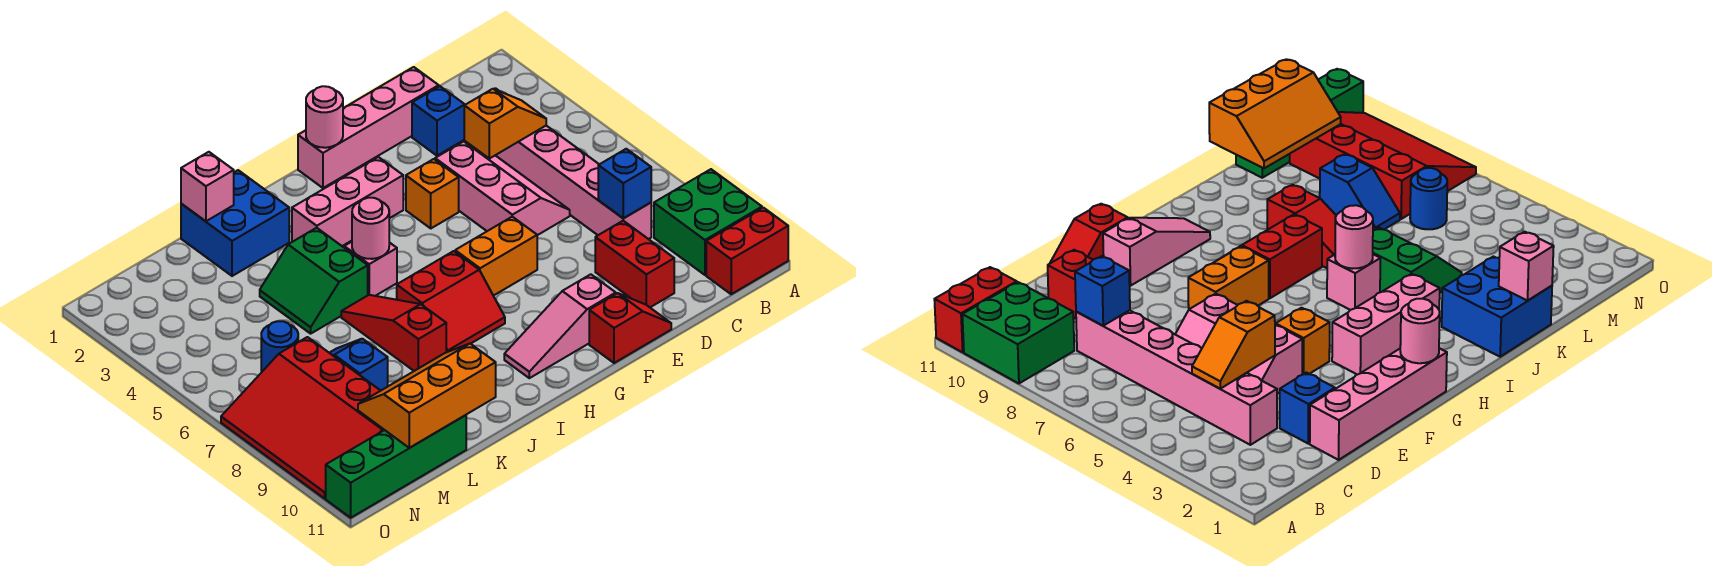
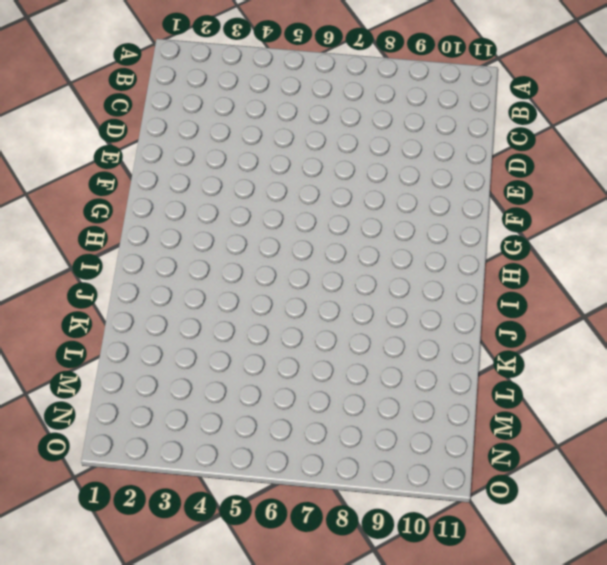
none -> green brick A9:B10 level 1
none -> red brick A11:B11 level 1
none -> pink brick C3:C8 level 1

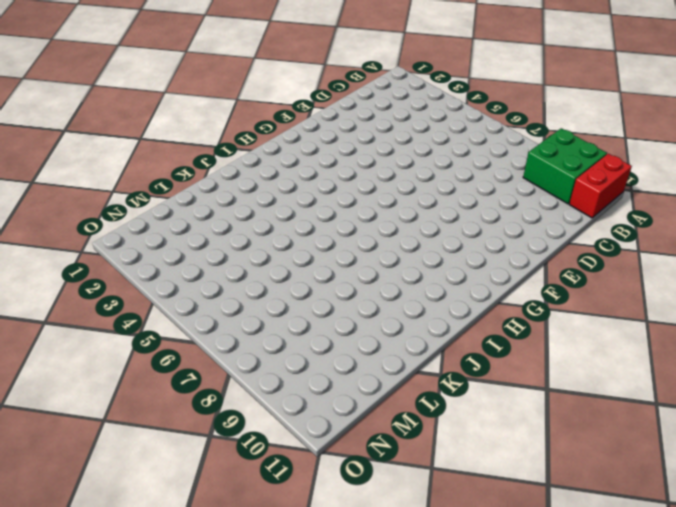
none -> pink brick C3:C8 level 1
none -> pink brick D1:G1 level 1
none -> blue brick D2 level 1

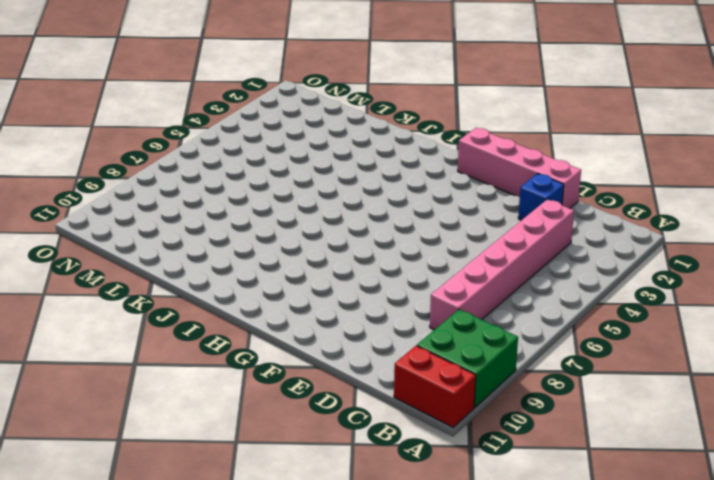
none -> pink slope D4:E6 level 1 top E
none -> red brick D9:D10 level 1
none -> red slope E11:F11 level 1 top F

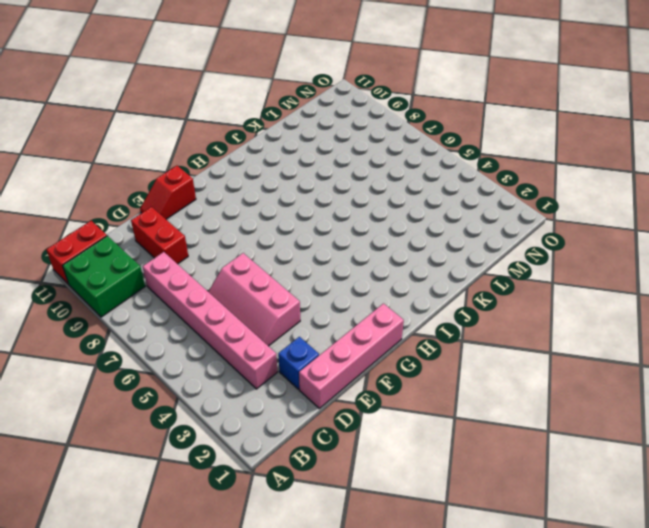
none -> orange brick F4 level 1
none -> orange brick F7:G7 level 1
none -> pink slope F10:H10 level 1 top F

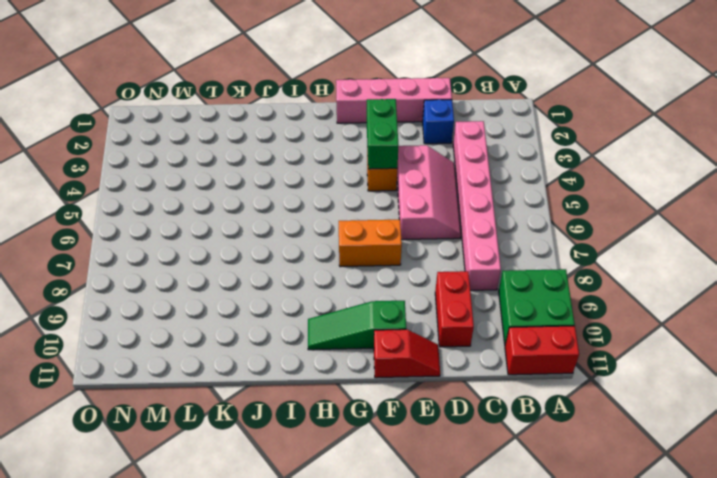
green brick F3:F4 level 2 -> none
green slope F10:H10 level 1 top F -> pink slope F10:H10 level 1 top F
none -> pink brick G3:I3 level 1
none -> red slope H7:I8 level 1 top 7
none -> pink brick I5 level 1

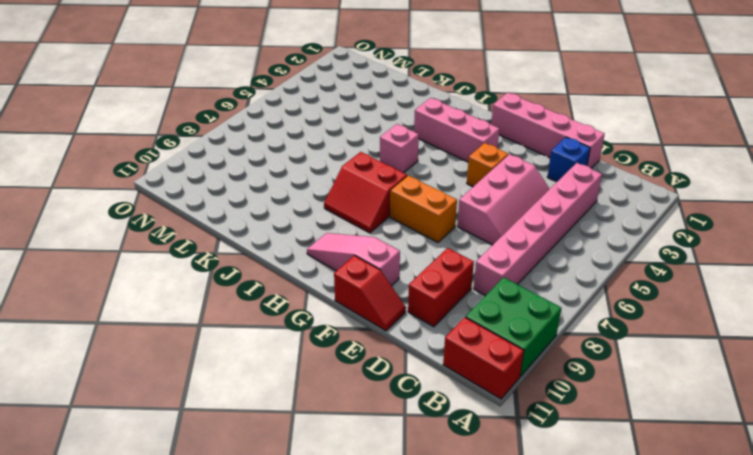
none -> blue brick J1:K2 level 1
none -> green slope J4:K5 level 1 top J
none -> red slope J6:J8 level 1 top 8

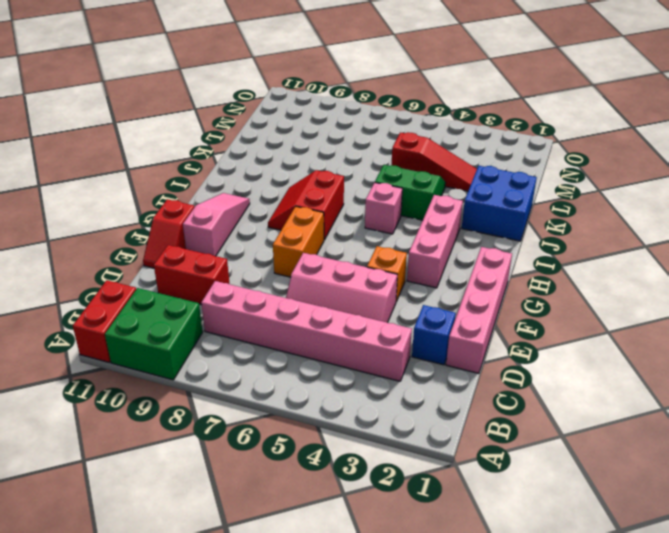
red slope L3:L5 level 1 top 5 -> red slope J6:J8 level 1 top 8
none -> blue slope L7:L8 level 1 top 8
none -> green brick L11:O11 level 1
none -> blue round brick M6 level 1

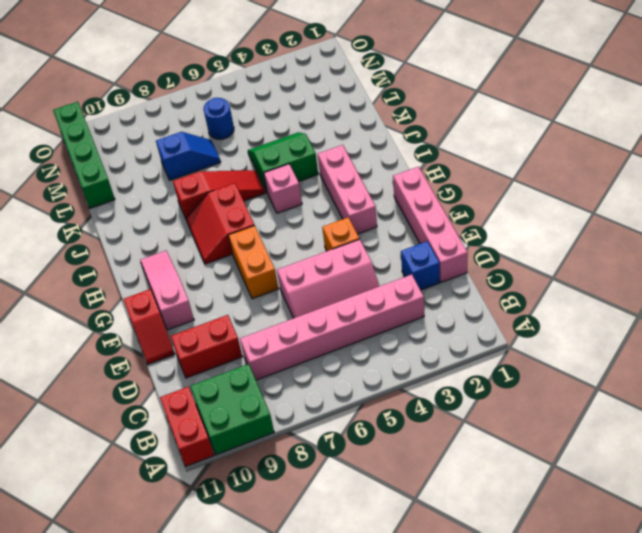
none -> blue brick J1:K2 level 1
none -> red slope M7:O10 level 1 top M
none -> orange slope C4:D4 level 2 top D

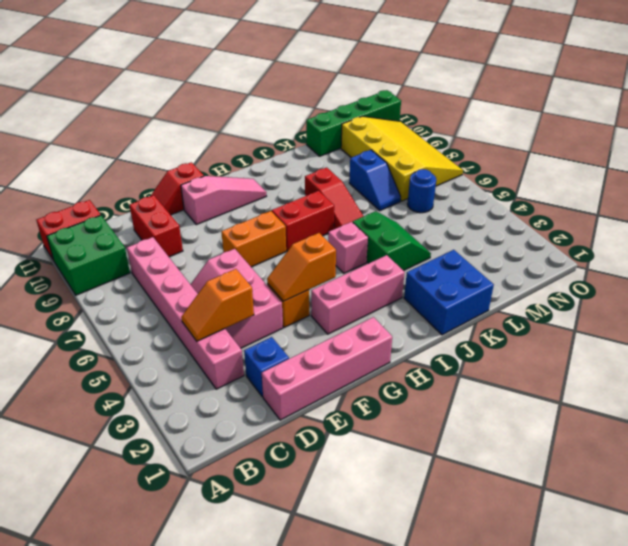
orange slope F4:G4 level 2 top G -> none
yellow slope M7:O10 level 1 top M -> red slope M7:O10 level 1 top M
none -> blue brick C8 level 2
none -> pink round brick G1 level 2
none -> pink round brick I5 level 2

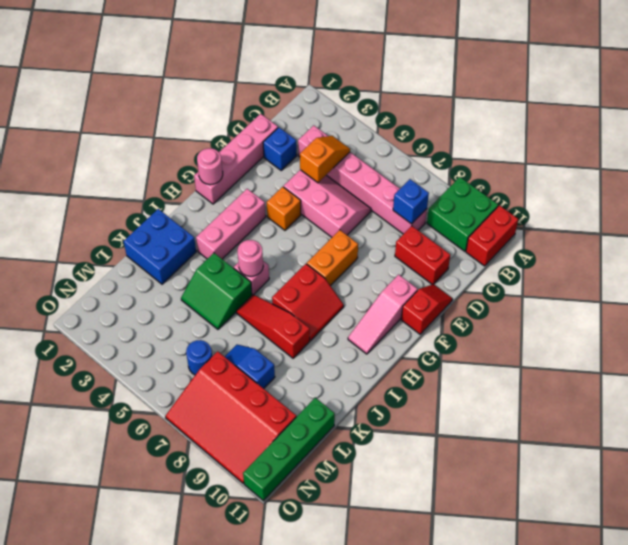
none -> pink brick K1 level 2
none -> orange slope K10:M11 level 2 top 11

